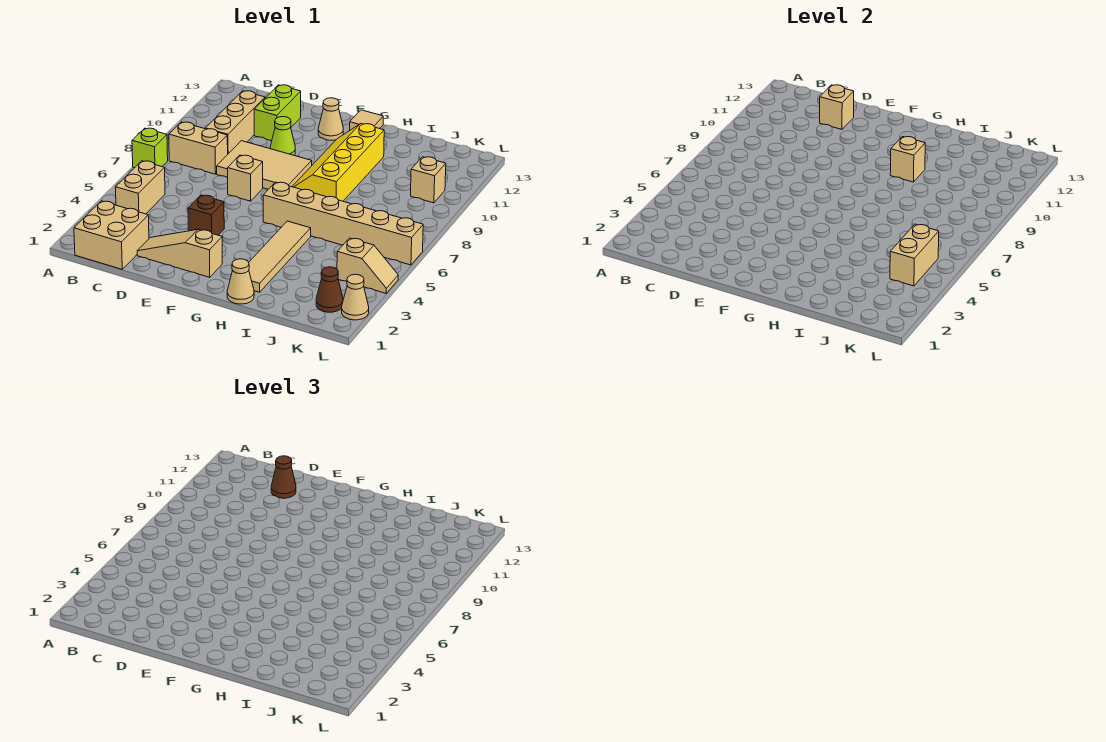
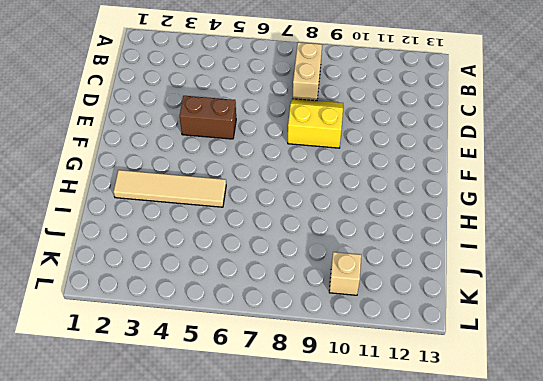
yellow slope D8:E9 level 1 top E -> tan tile D8:F9 level 1
brown brick E4:E5 level 1 -> brown brick E4 level 1
none -> lime brick A7 level 1
none -> tan brick B1:C2 level 1
none -> tan brick B4:B5 level 1

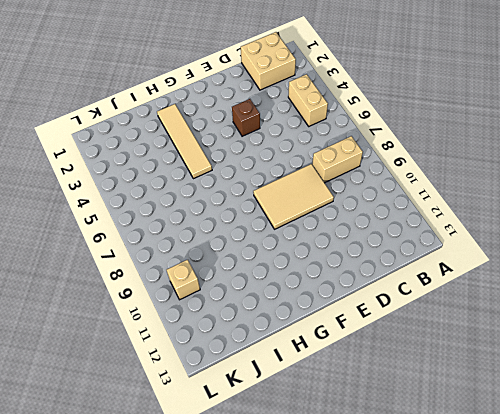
none -> lime brick A7 level 1
none -> tan brick C9:C11 level 1
none -> tan slope D2:F2 level 1 top F

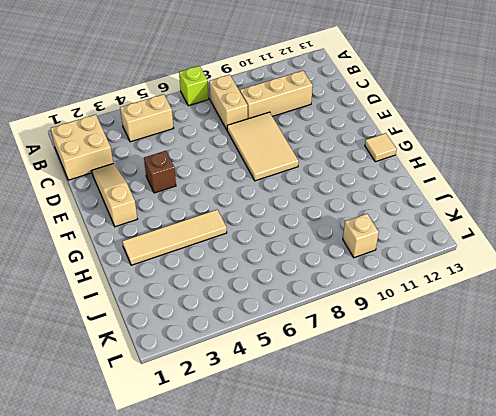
none -> lime brick D11:D12 level 1
none -> tan brick E7 level 1
none -> lime cone E10 level 1

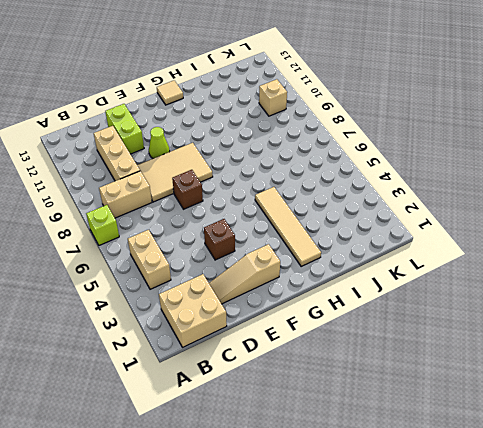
brown brick E7 level 1 -> tan brick E7 level 1
none -> tan cone F12 level 1
none -> tan brick G6:L6 level 1
none -> yellow slope G8:H11 level 1 top H

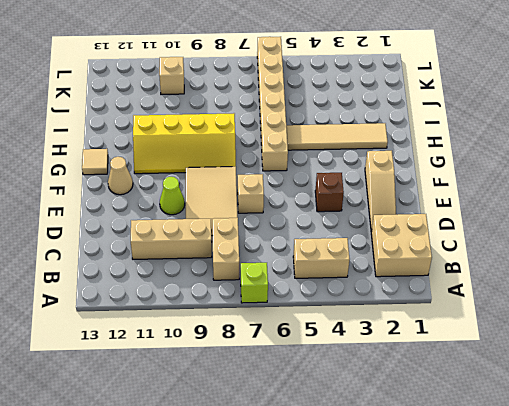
none -> lime brick D11:D12 level 1
none -> tan cone H1 level 1
none -> brown cone K2 level 1

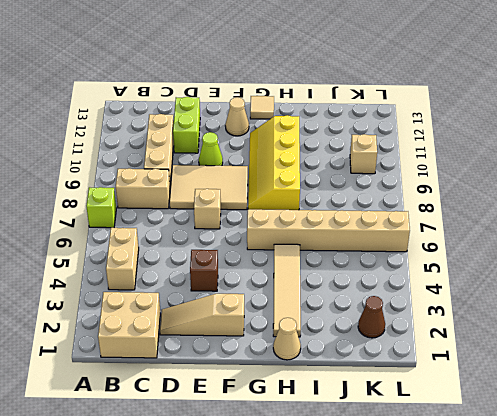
none -> tan slope K4:L4 level 1 top K
none -> tan cone L2 level 1
none -> tan brick D12 level 2

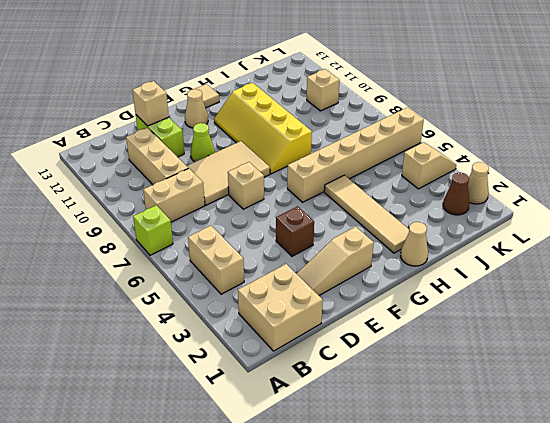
none -> tan brick H10 level 2
none -> tan brick K4:K5 level 2
none -> brown cone D12 level 3

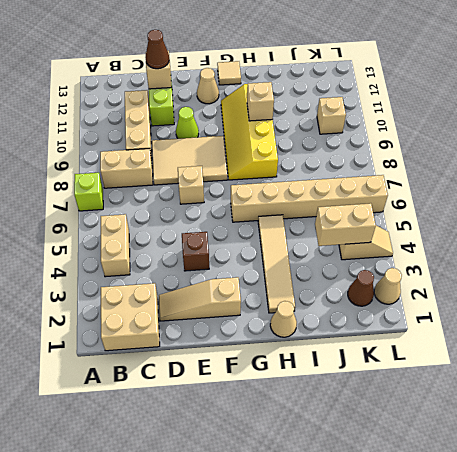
tan brick J4:K4 level 2 -> tan brick K4:K5 level 2

